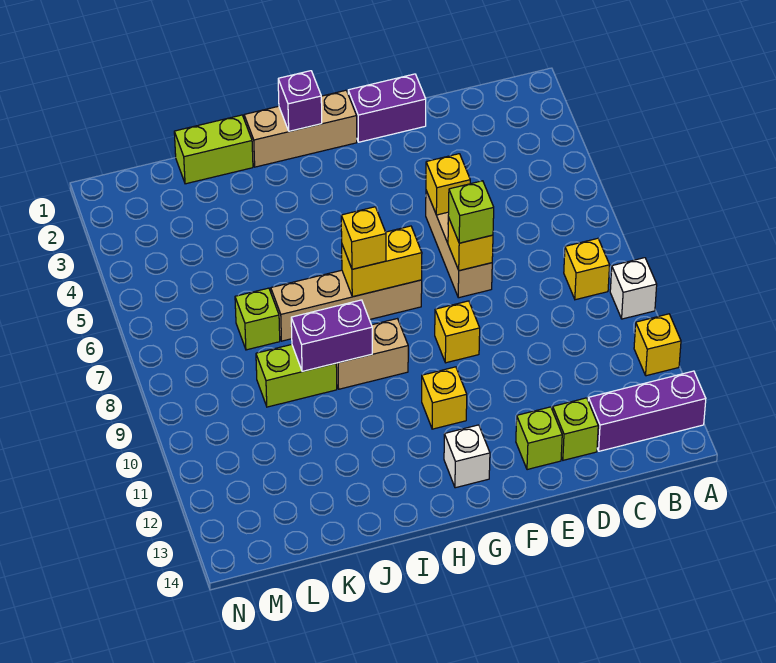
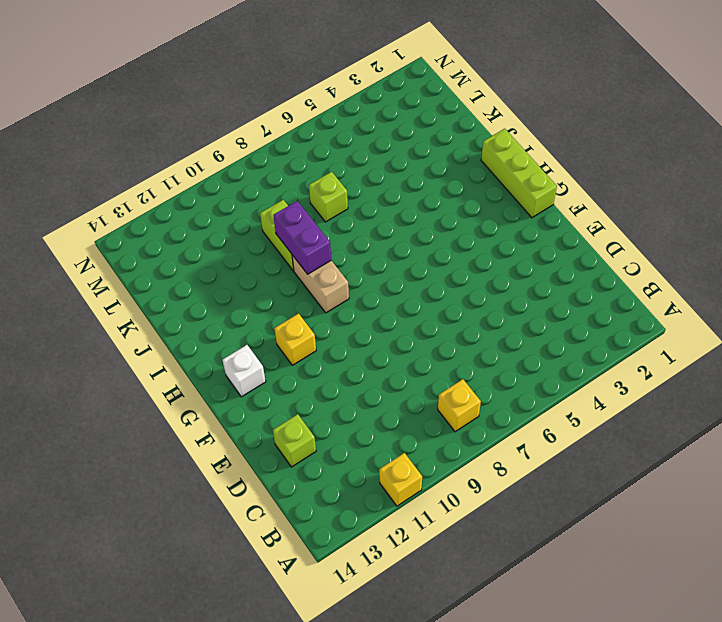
lime brick G1:I1 level 1 -> tan brick G1:I1 level 1
none -> white brick A9 level 1
none -> purple brick A13:C13 level 1
none -> purple brick E1:F1 level 1

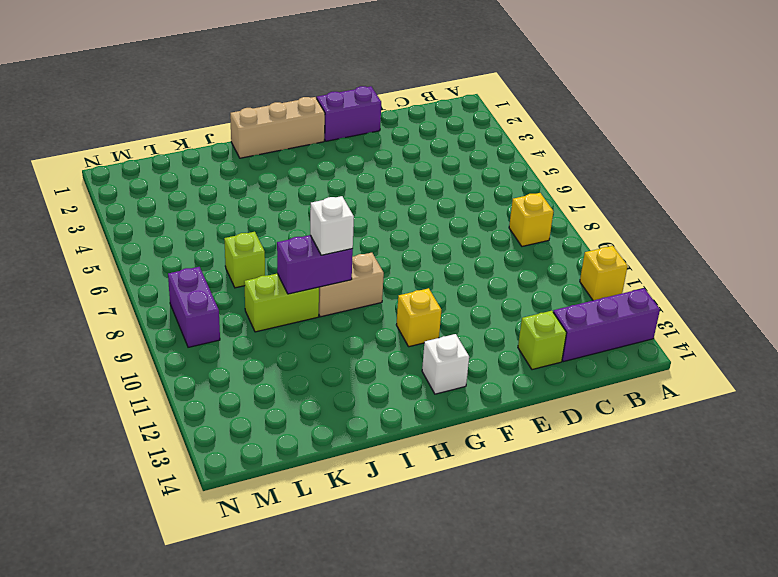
white brick I9 level 3 -> white brick A9 level 1
purple brick M8:M9 level 1 -> none
none -> tan brick E5:E7 level 1
none -> lime brick E13 level 1
none -> yellow brick F9 level 1

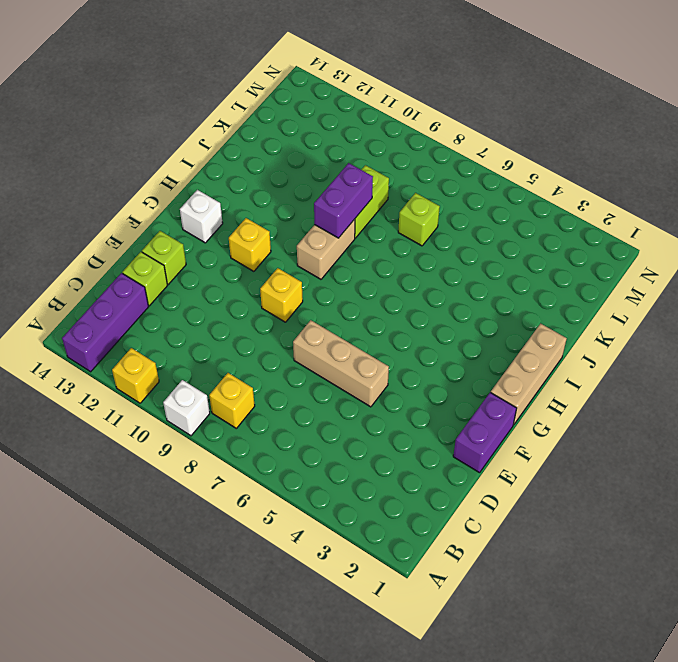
none -> tan brick G7:J7 level 1
none -> lime brick J1:K1 level 1
none -> yellow brick E5 level 2

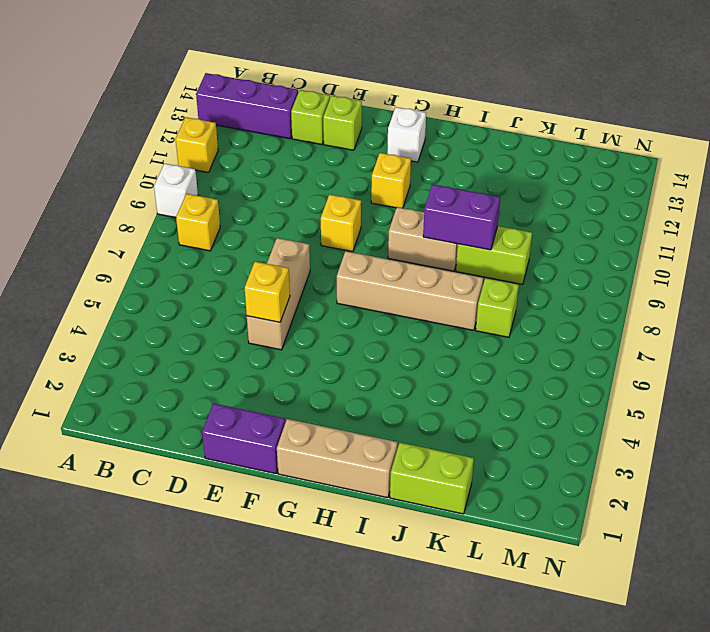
none -> yellow brick E7 level 2
none -> yellow brick G7:H7 level 2
none -> purple brick H1 level 2

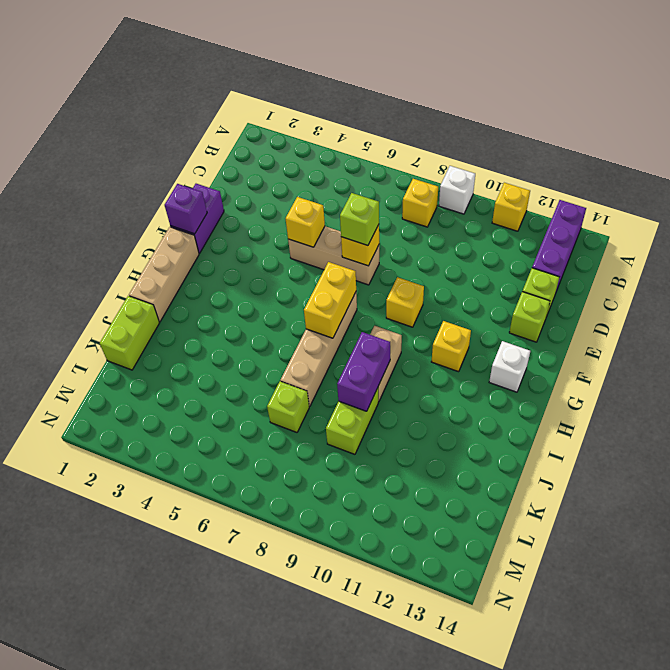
purple brick F1 level 2 -> purple brick H1 level 2
none -> yellow brick H7 level 3

